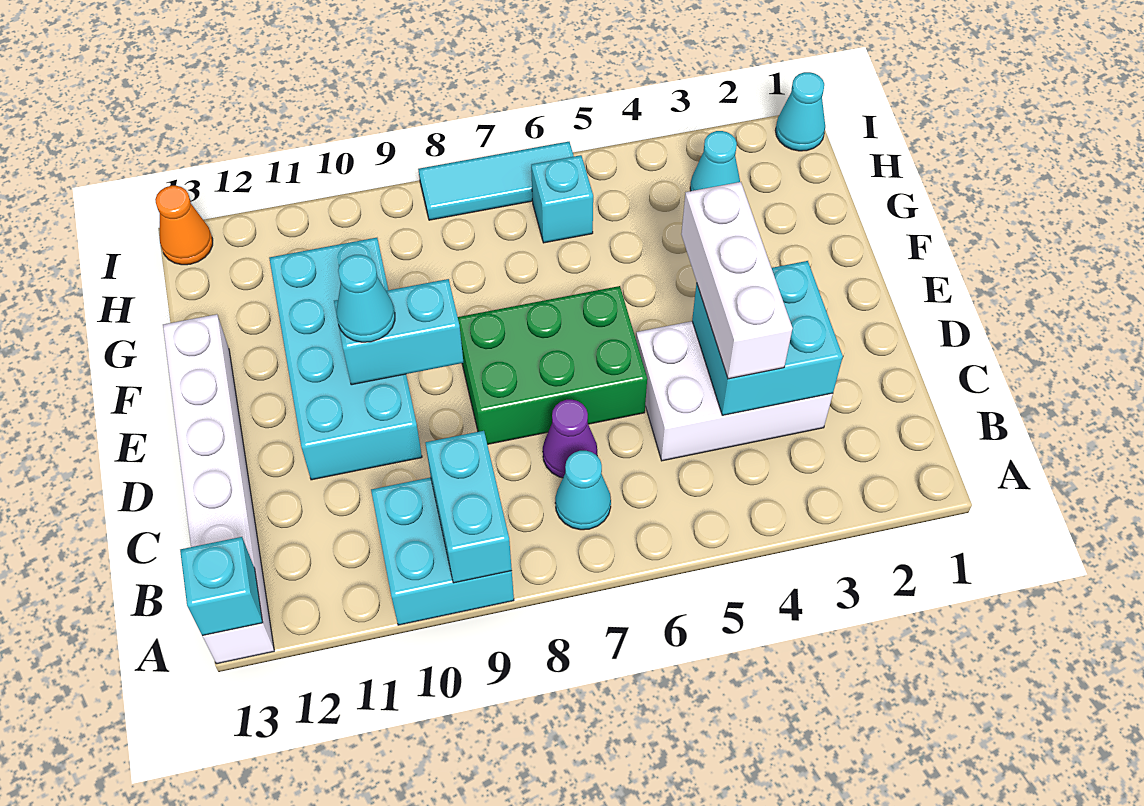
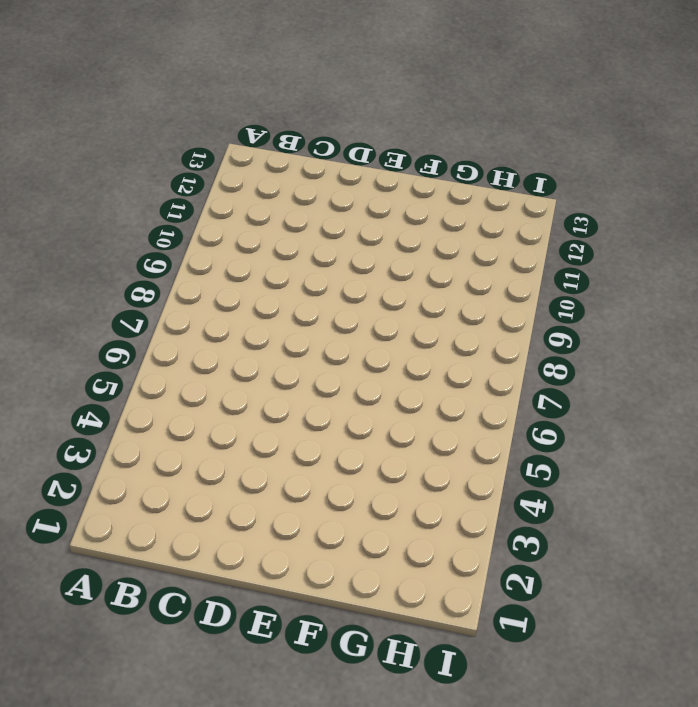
none -> cyan brick A9:B10 level 1
none -> white brick A13:F13 level 1
none -> cyan cone B7 level 1

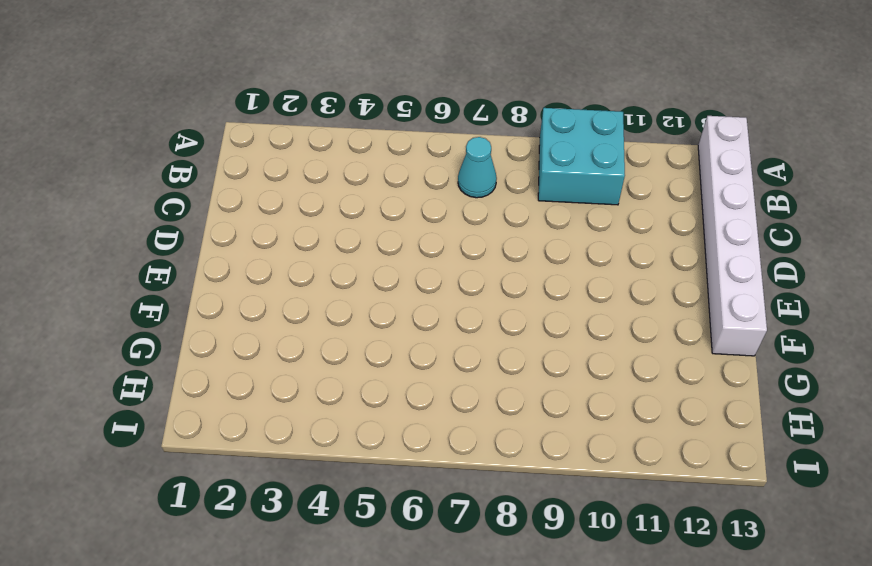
none -> white brick C3:D5 level 1
none -> purple cone C7 level 1
none -> green brick D6:E8 level 1

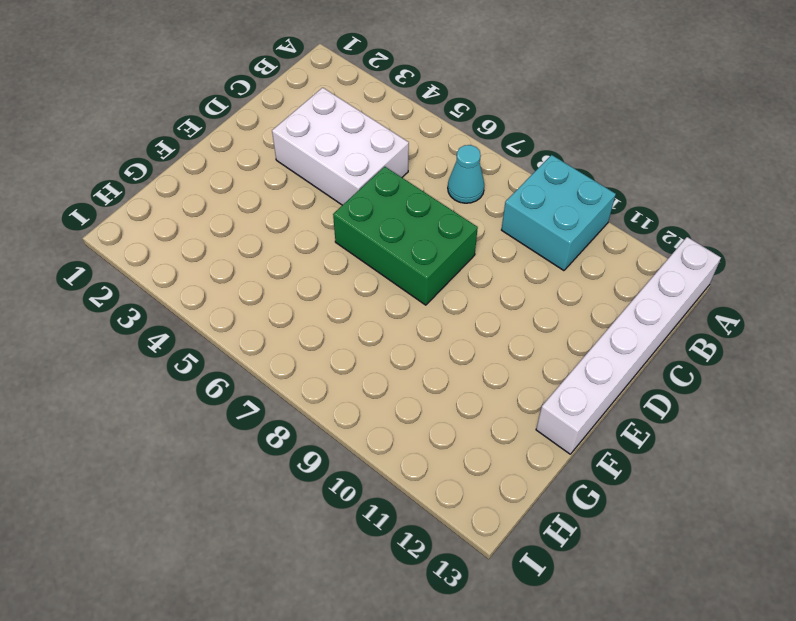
none -> purple cone C7 level 1
none -> cyan brick D10:G11 level 1
none -> cyan cone H3 level 1

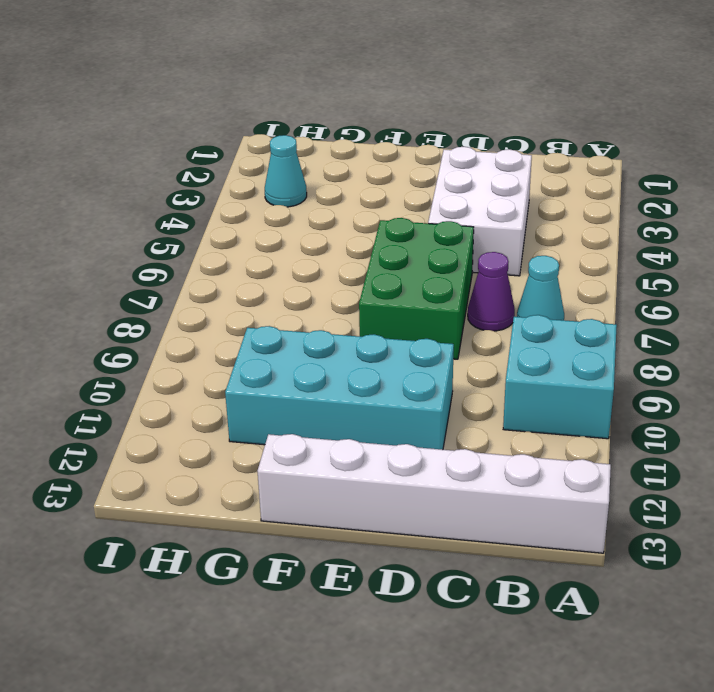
none -> cyan brick H6 level 1
none -> cyan cone I1 level 1
none -> cyan tile I6:I8 level 1

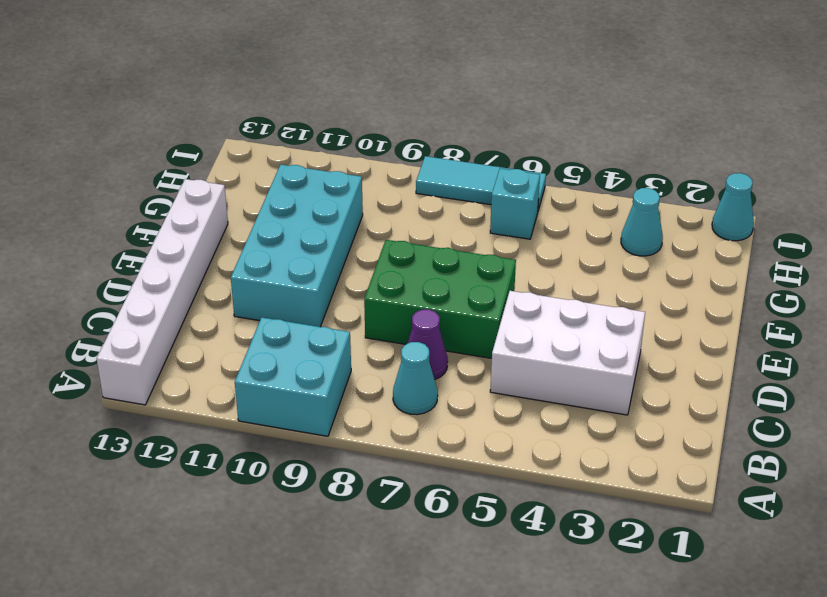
none -> orange cone I13 level 1
none -> cyan brick A9:B9 level 2
none -> cyan brick A13 level 2

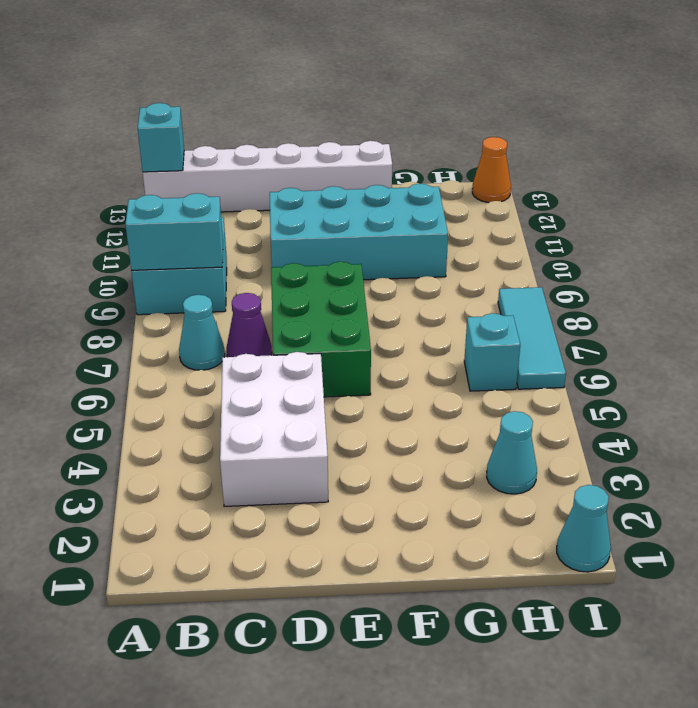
none -> cyan brick C3:D4 level 2
none -> cyan brick E9:E10 level 2
none -> white brick C4:E4 level 3

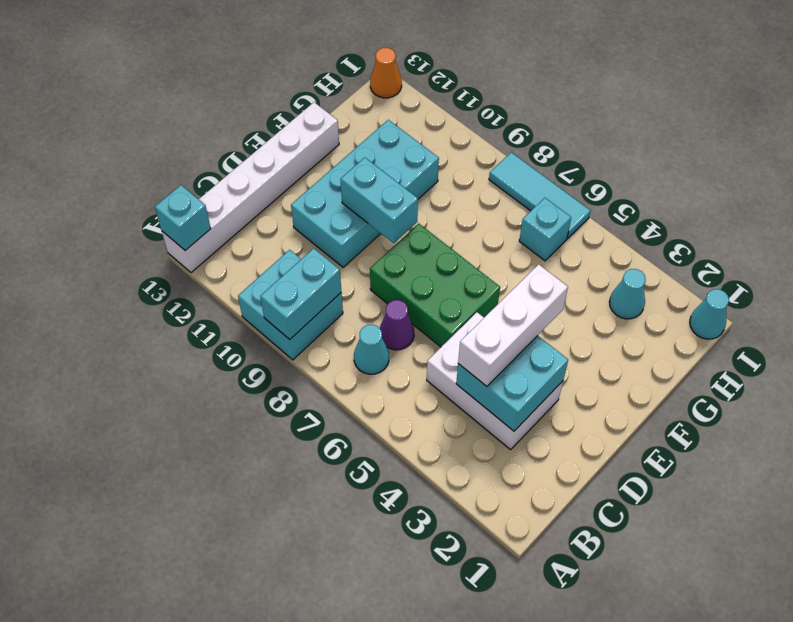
none -> cyan cone E10 level 3

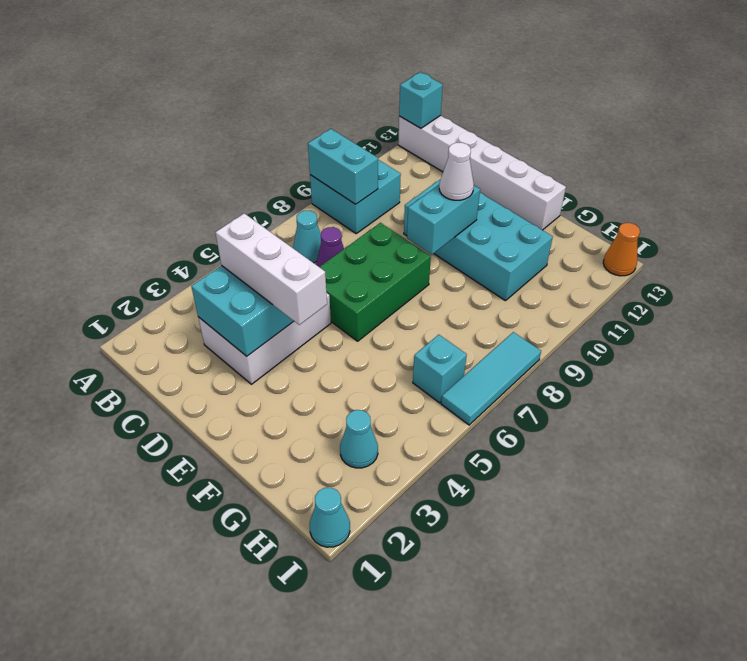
white cone E10 level 3 -> cyan cone E10 level 3

